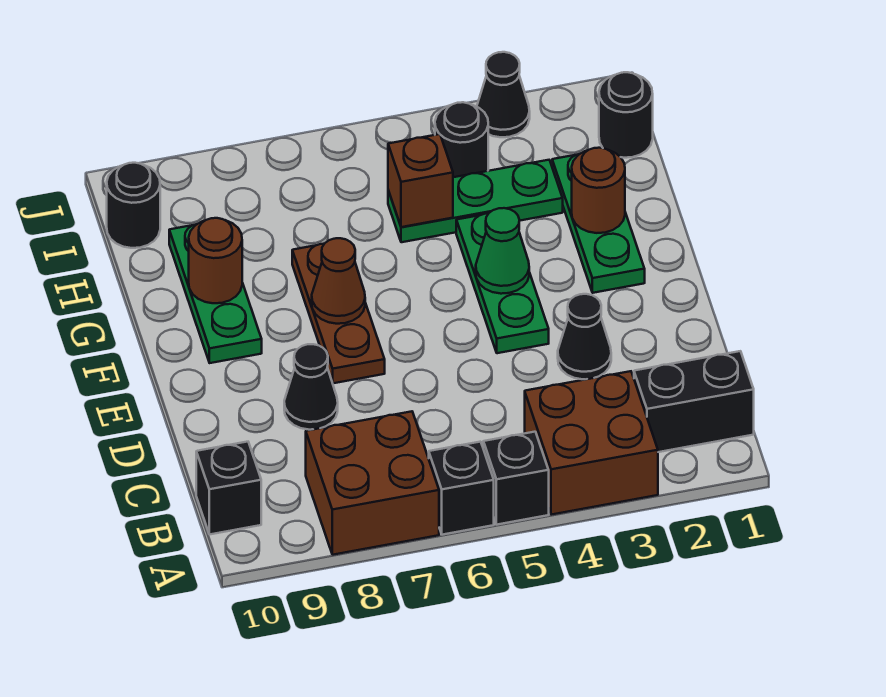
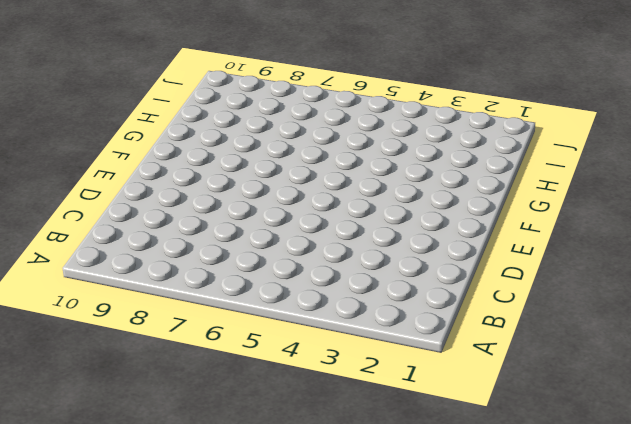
none -> brown brick A3:B4 level 1
none -> black brick A5 level 1
none -> black brick A6 level 1

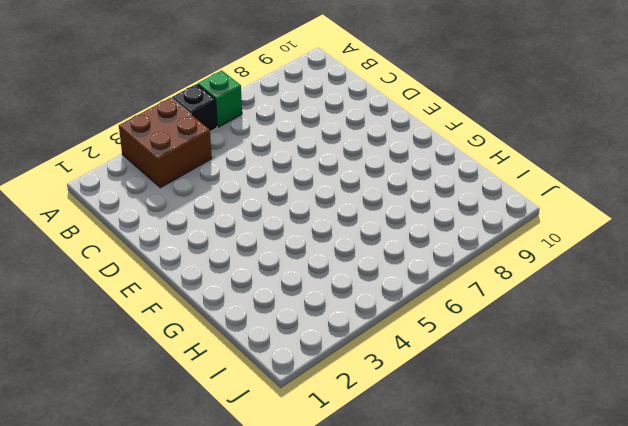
green brick A6 level 1 -> black brick A6 level 1
none -> brown brick A7:B8 level 1
none -> black brick B1:B2 level 1
none -> black brick B10 level 1

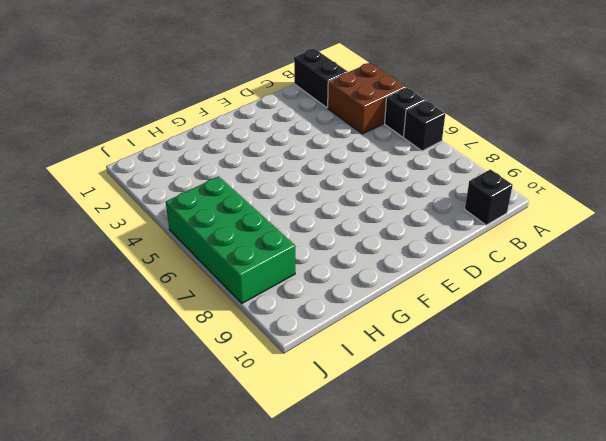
green brick I5:J8 level 1 -> none
none -> brown brick A7:B8 level 1
none -> black cone D3 level 1
none -> black cone D8 level 1

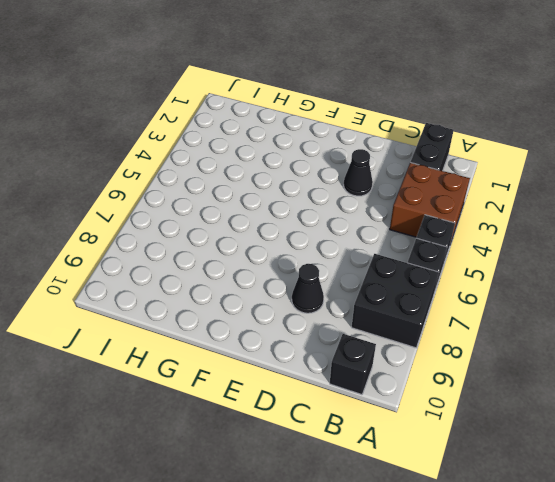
black brick A7:B8 level 1 -> brown brick A7:B8 level 1
none -> green plate E4:G4 level 1
none -> brown plate E7:G7 level 1
none -> green plate F2:H2 level 1

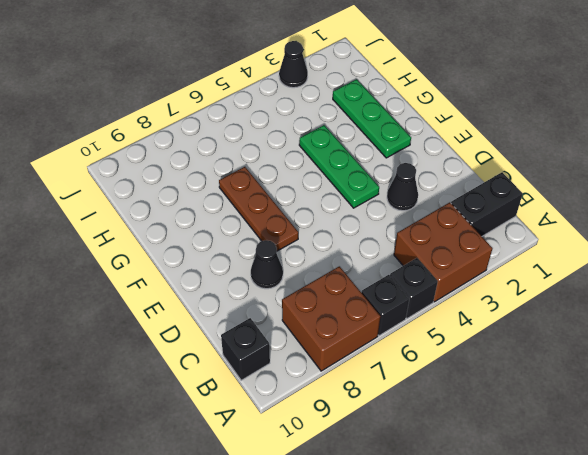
none -> green plate F9:H9 level 1
none -> green plate H3:H5 level 1
none -> black round brick I1 level 1

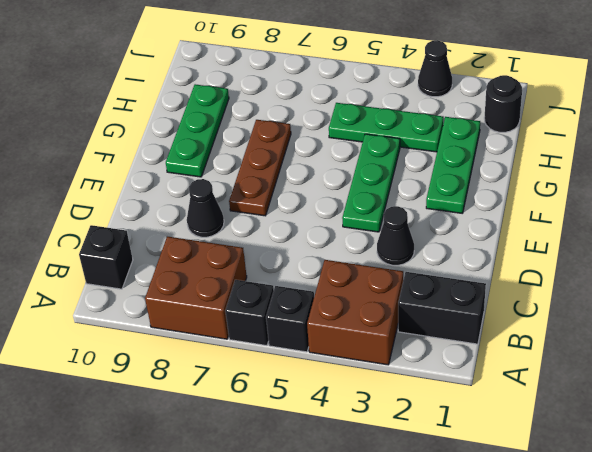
none -> black round brick I4 level 1
none -> black round brick I10 level 1
none -> green cone F4 level 2

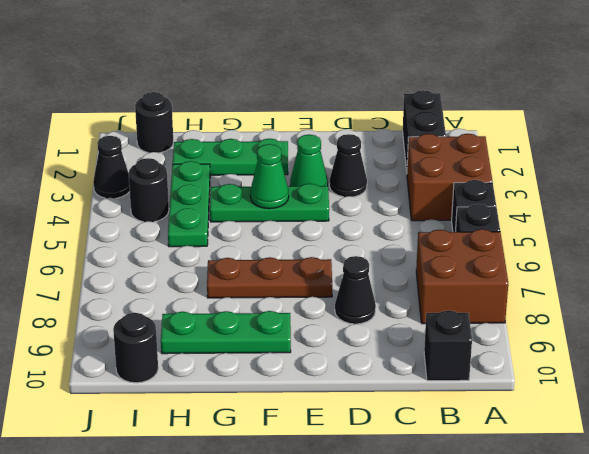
green cone E3 level 1 -> none
none -> brown cone F7 level 2
none -> brown round brick G2 level 2
none -> brown round brick G9 level 2

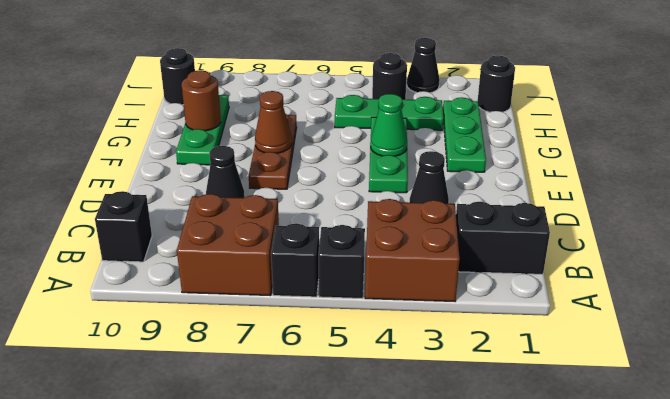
none -> brown round brick G2 level 2
none -> brown brick H5 level 2

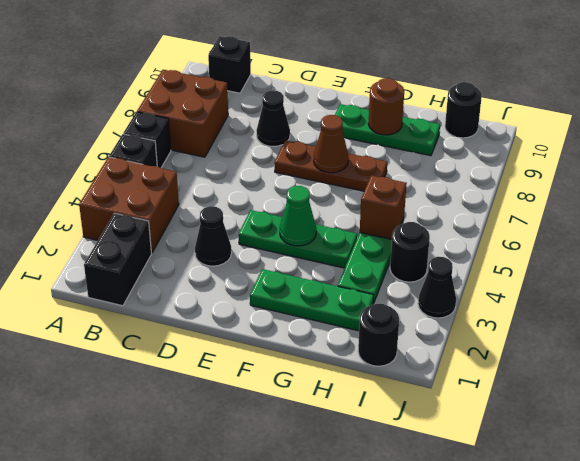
none -> brown round brick G2 level 2

